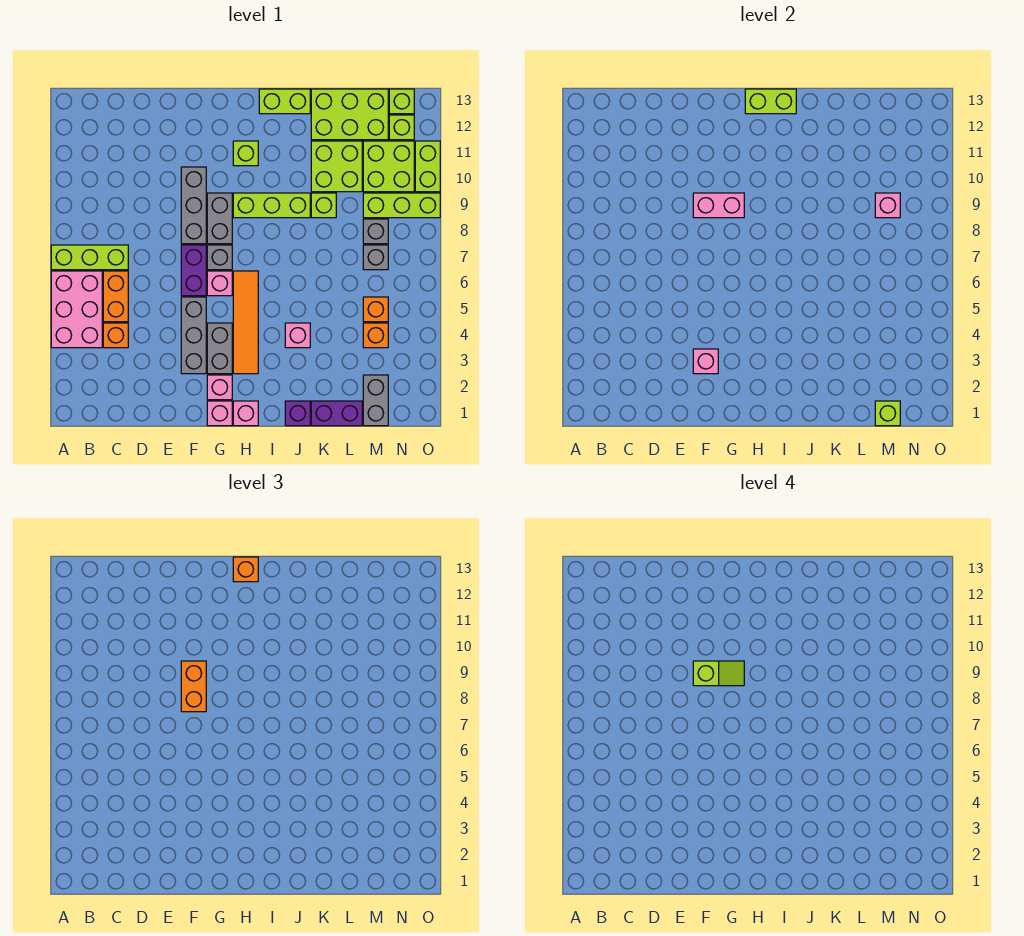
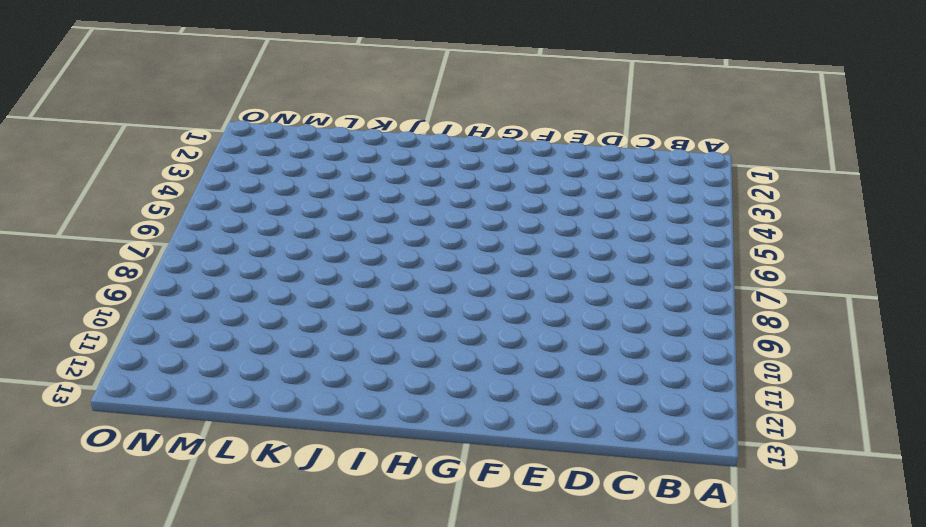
none -> pink brick A4:B6 level 1
none -> lime brick A7:C7 level 1
none -> orange brick C4 level 1
none -> orange brick C5:C6 level 1

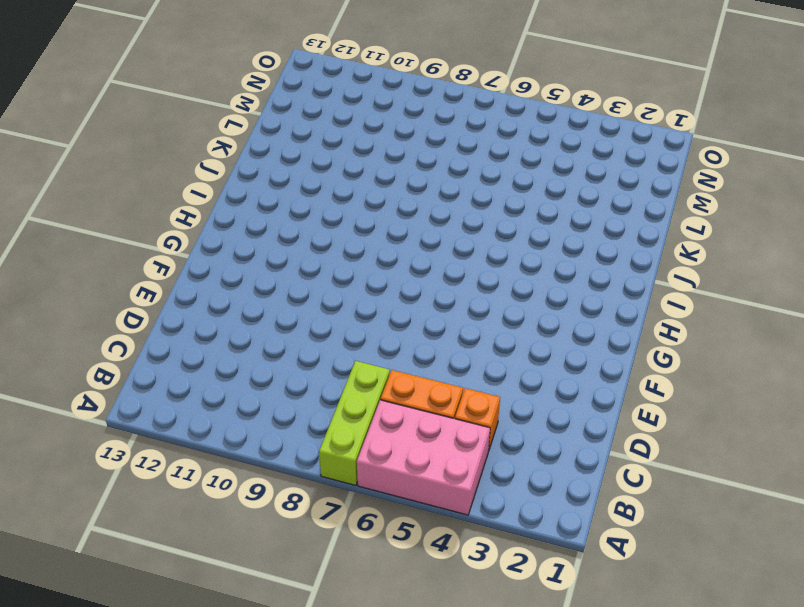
none -> grey brick F3:F5 level 1
none -> purple brick F6:F7 level 1
none -> grey brick F8:F10 level 1
none -> pink brick G1 level 1

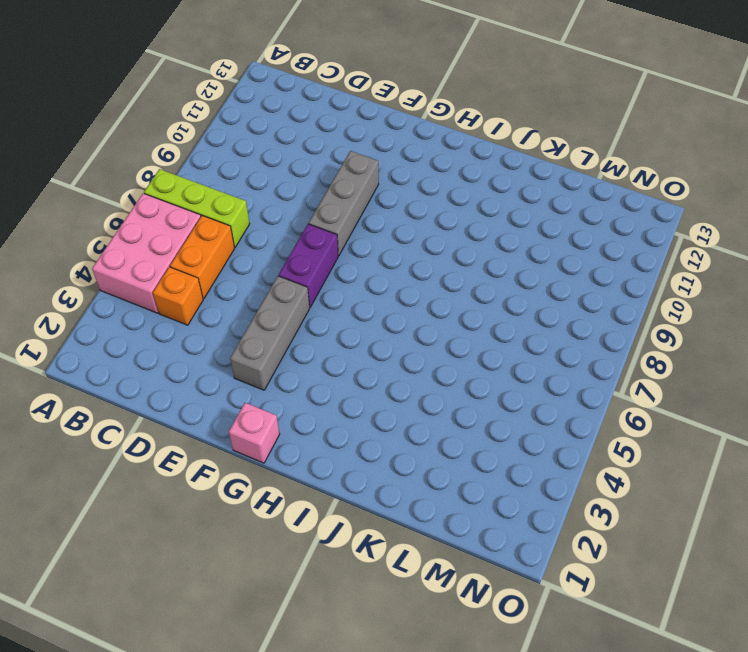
none -> pink brick G2 level 1
none -> grey brick G3:G4 level 1
none -> pink brick G6 level 1
none -> grey brick G7 level 1

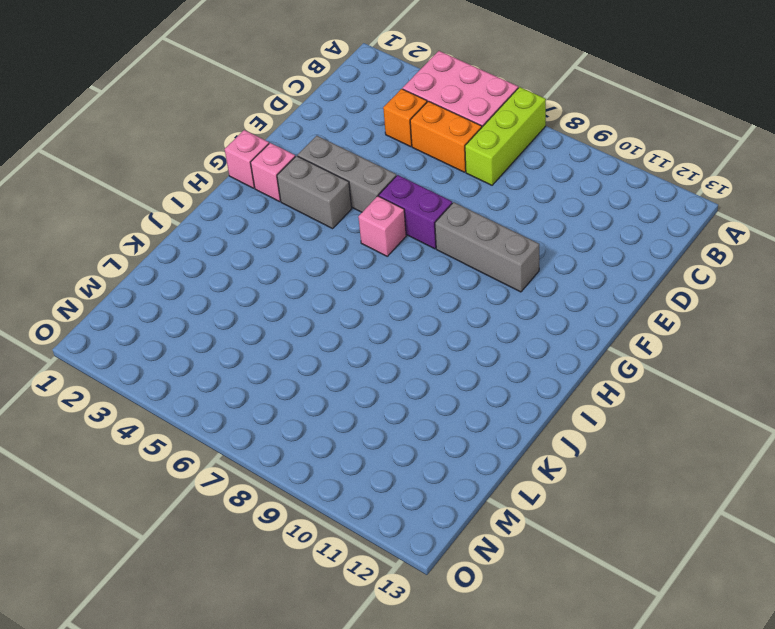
none -> grey brick G7 level 1
none -> grey brick G8:G9 level 1
none -> pink brick H1 level 1
none -> orange tile H3:H6 level 1

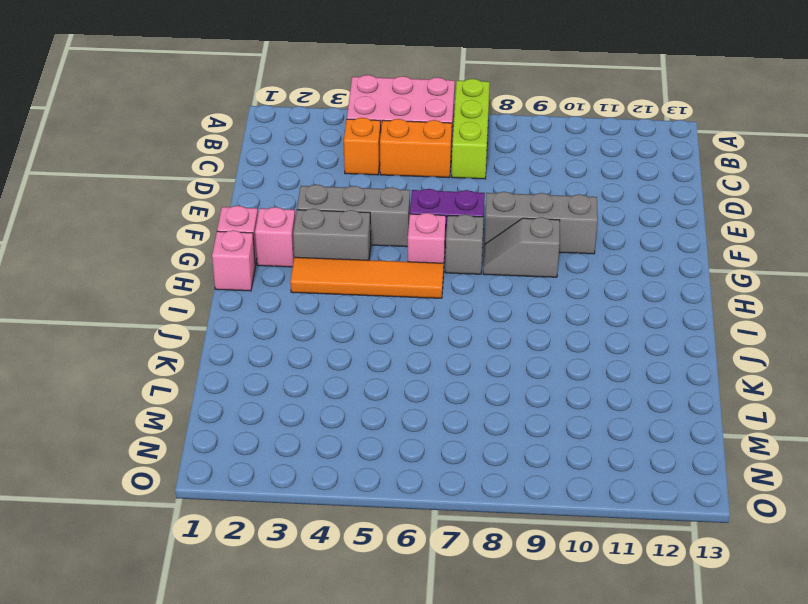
grey slope G8:G9 level 1 top 9 -> grey brick G8:G9 level 1
none -> lime brick H9:J9 level 1
none -> lime brick H11 level 1
none -> lime brick I13:J13 level 1
none -> purple brick J1 level 1

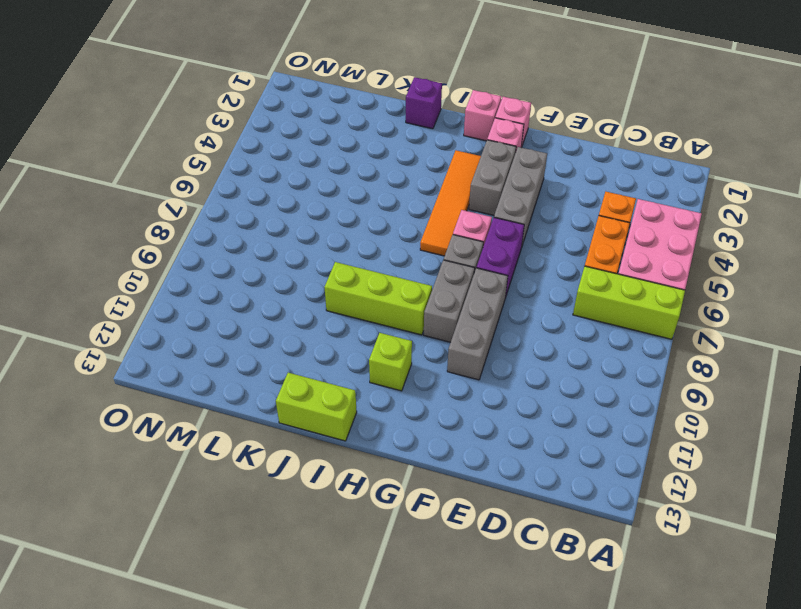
none -> pink brick J4 level 1
none -> purple brick K1:L1 level 1
none -> lime brick K9 level 1
none -> lime brick K10:L11 level 1

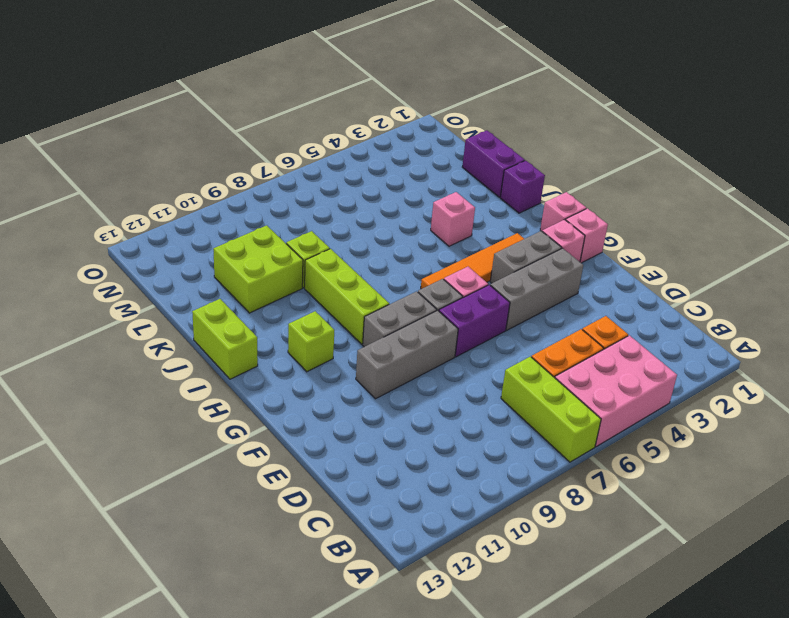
none -> lime brick K12:M13 level 1
none -> grey brick M1:M2 level 1
none -> orange brick M4 level 1
none -> orange brick M5 level 1

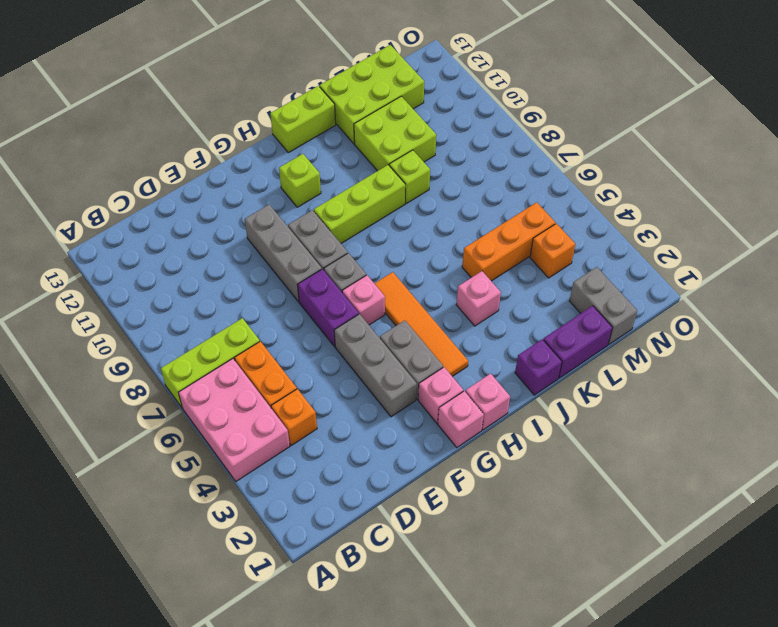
orange brick K5:M5 level 1 -> orange brick M5 level 1
none -> grey brick M7 level 1
none -> grey brick M8 level 1
none -> lime brick M9:O9 level 1
none -> lime brick M10:N11 level 1

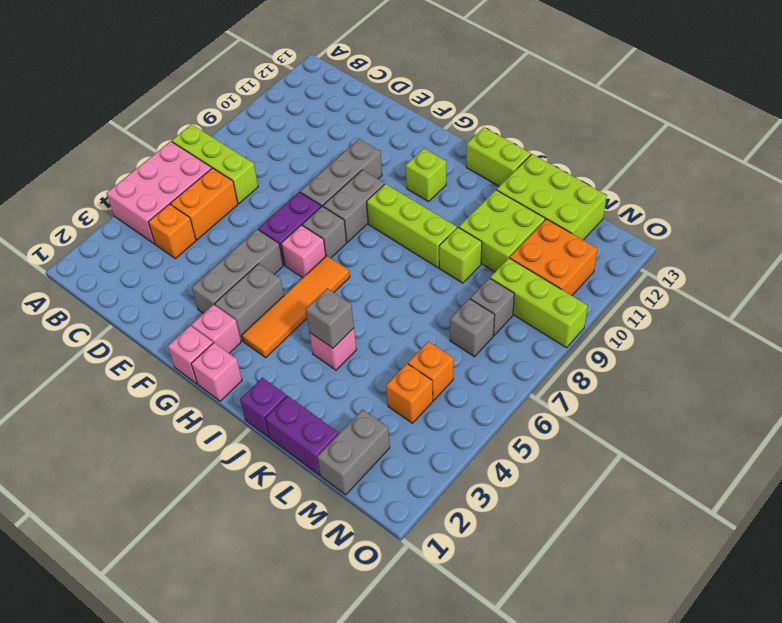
grey brick J4 level 2 -> none
orange brick M10:N11 level 1 -> lime brick M10:N11 level 1
none -> lime brick N12 level 1
none -> lime brick N13 level 1
none -> lime brick O10:O11 level 1
none -> pink brick F3 level 2

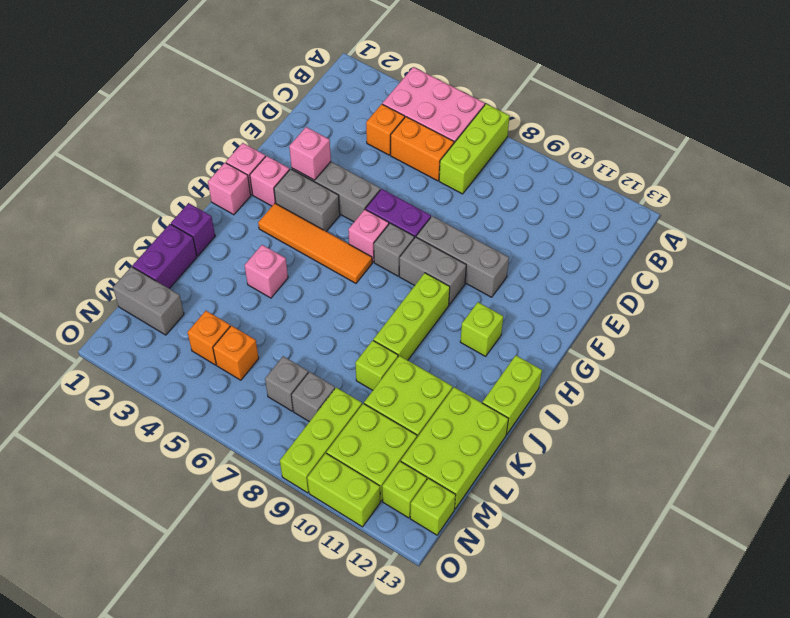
none -> pink brick F9:G9 level 2
none -> lime brick H13:I13 level 2
none -> lime brick M1 level 2
none -> pink brick M9 level 2

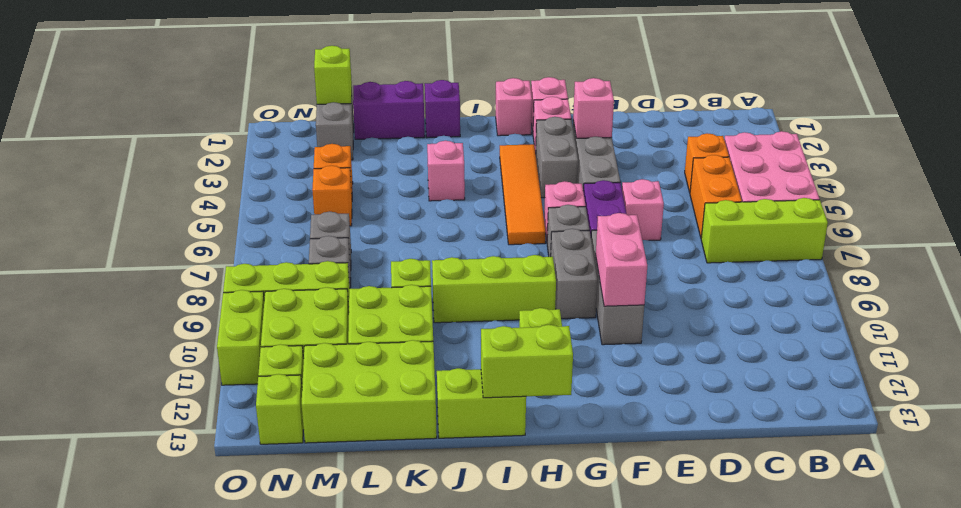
pink brick E6 level 1 -> pink brick M9 level 2
pink brick F9:F10 level 2 -> pink brick F9:G9 level 2
none -> orange brick F8:F9 level 3
none -> orange brick H13 level 3
none -> lime slope F9:G9 level 4 top F

